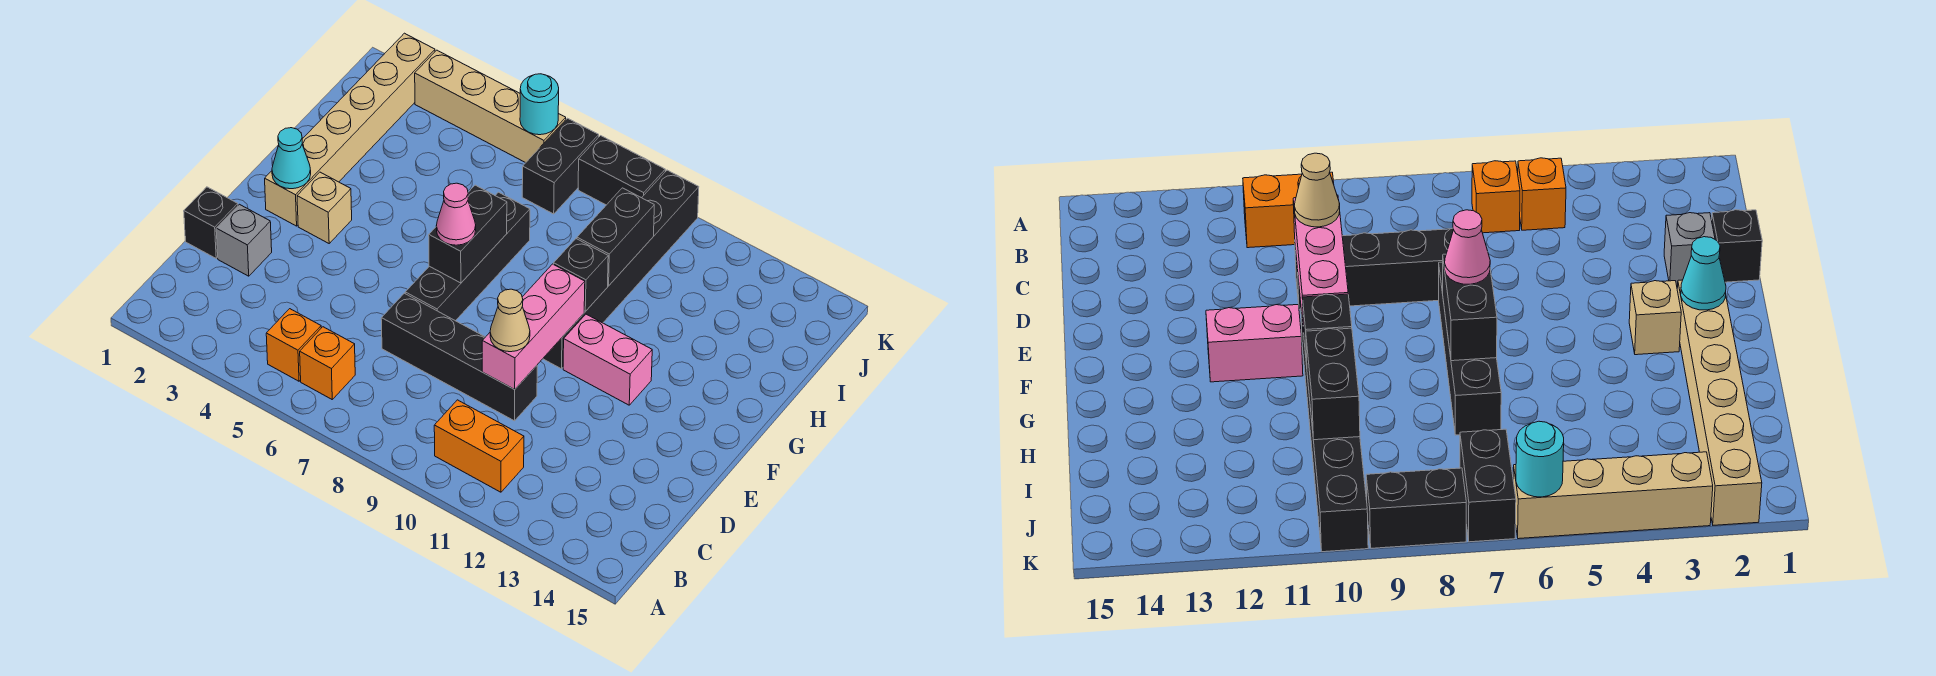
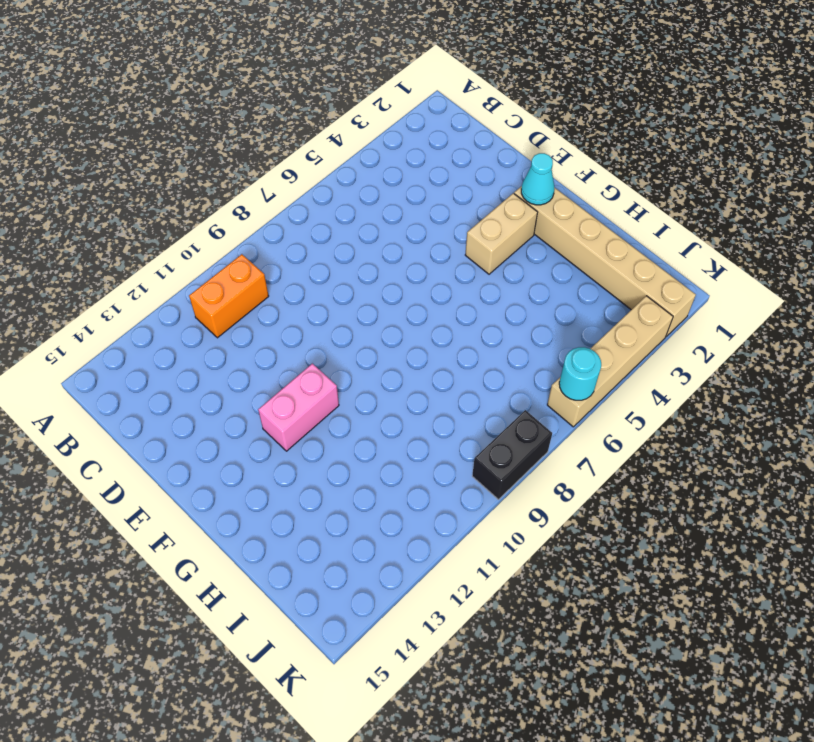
tan brick F3:F4 level 1 -> tan brick F3 level 1
none -> orange brick B5 level 1
none -> orange brick B6 level 1
none -> black brick D1 level 1

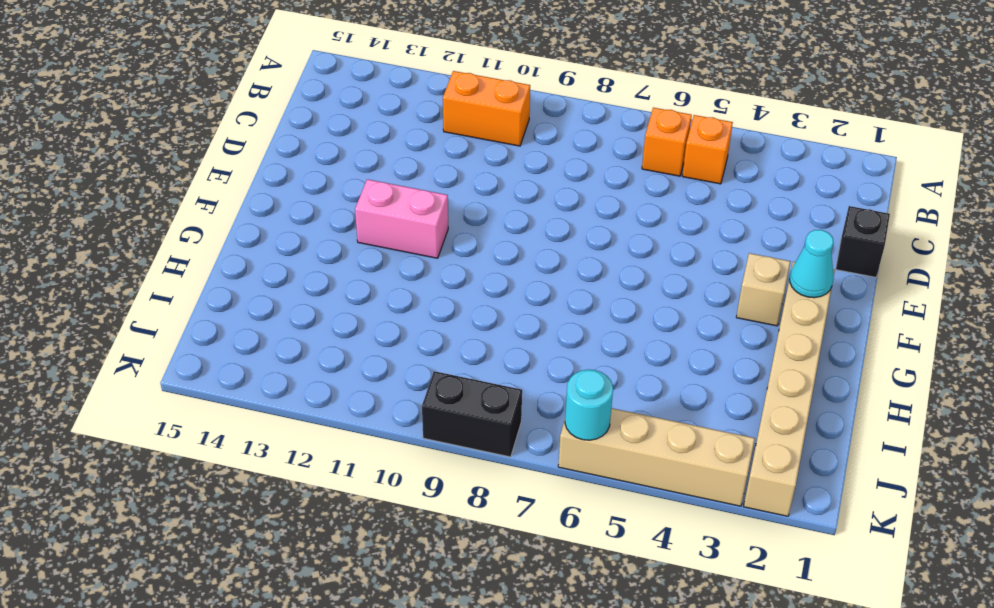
none -> grey brick D2 level 1
none -> black brick D7:D10 level 1
none -> black brick E7:H7 level 1

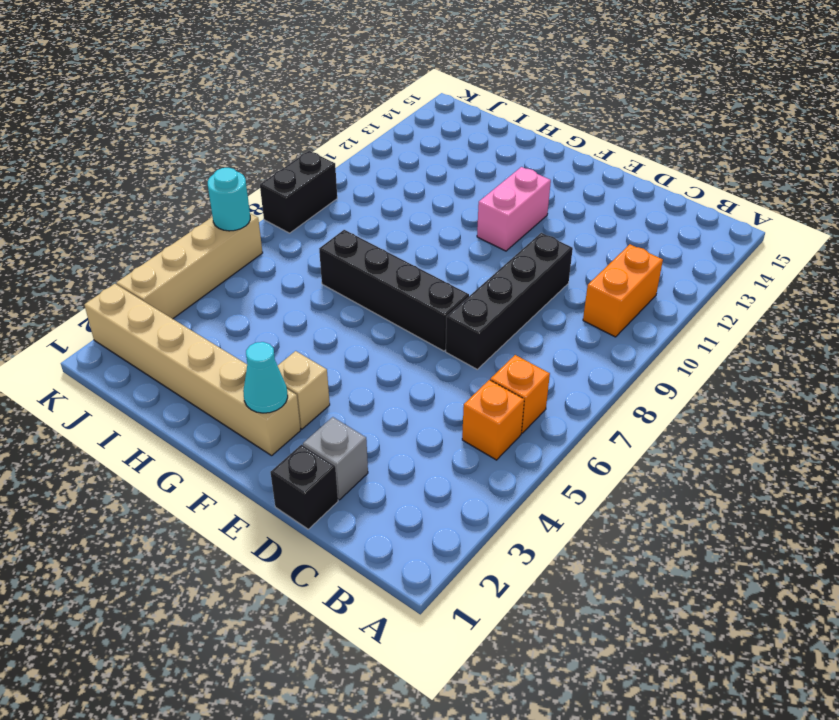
none -> black brick F10:K10 level 1
none -> black brick J7:K7 level 1
none -> pink brick D10:F10 level 2

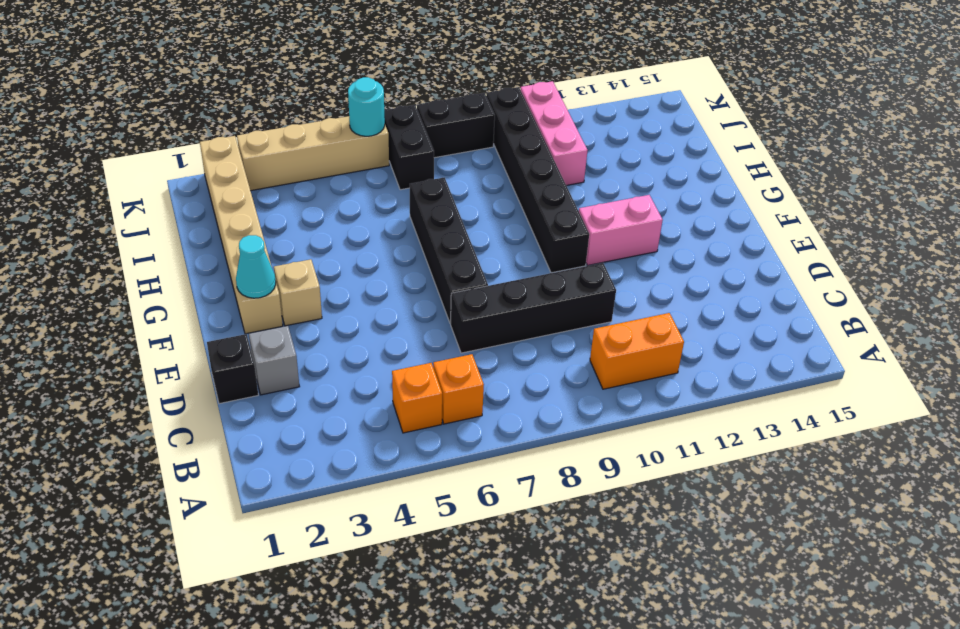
pink brick I11:K11 level 1 -> pink brick D10:F10 level 2
none -> black brick F7:G7 level 2
none -> black brick G10 level 2
none -> black brick H10:I10 level 2

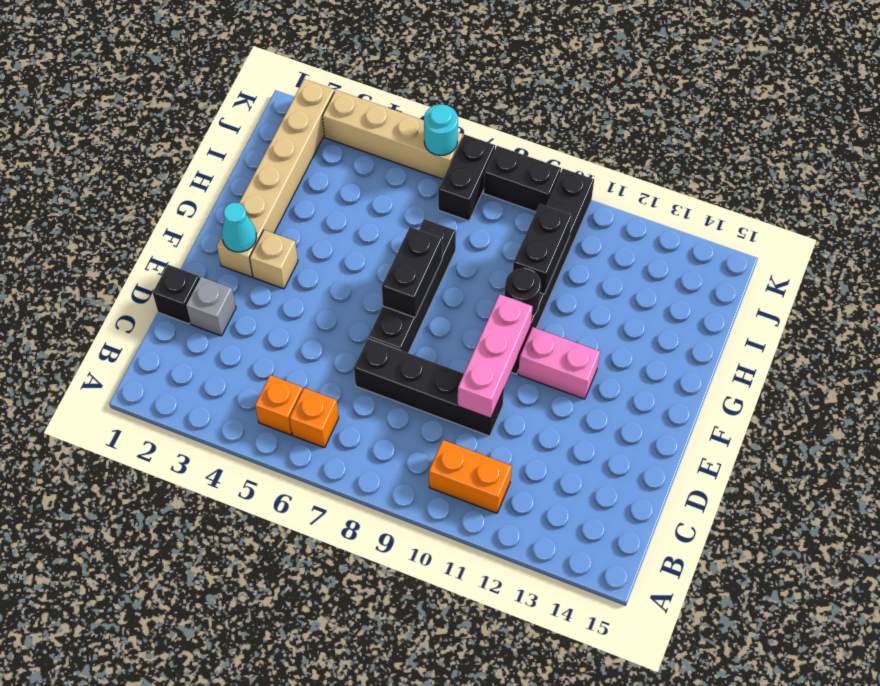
black round brick G10 level 2 -> black brick G10 level 2
none -> tan cone D10 level 3
none -> pink cone F7 level 3

